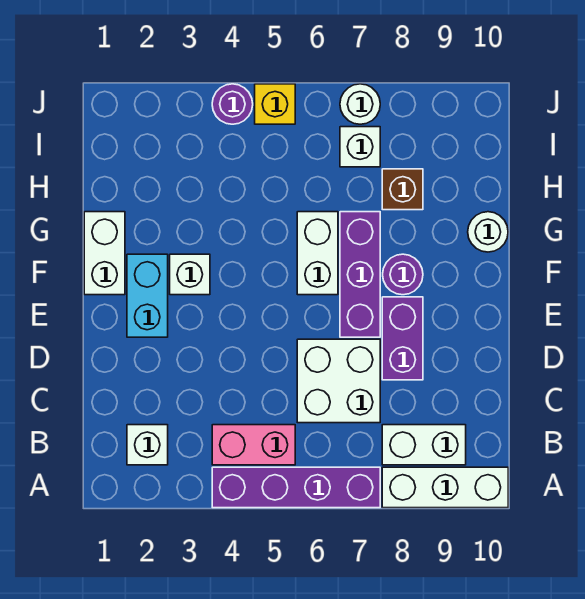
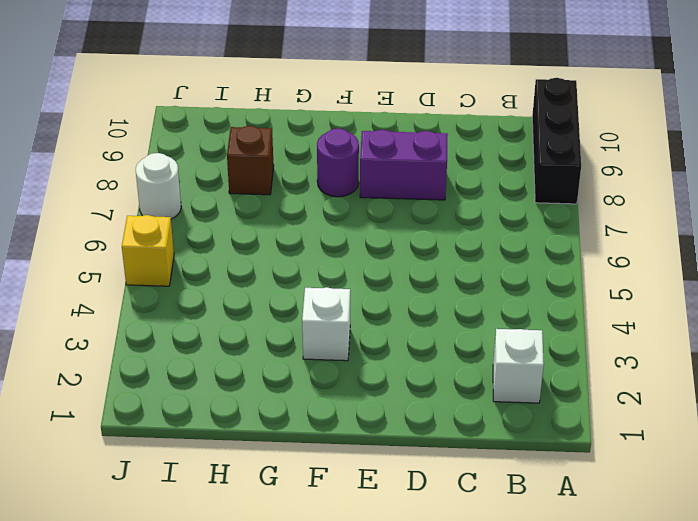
black brick A8:A10 level 1 -> white brick A8:A10 level 1
none -> purple brick A4:A7 level 1
none -> pink brick B4:B5 level 1
none -> white brick B8:B9 level 1

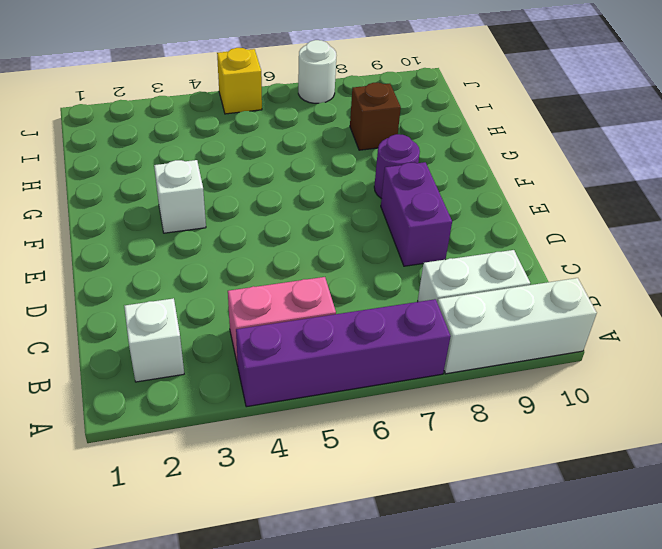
none -> white brick C6:D7 level 1
none -> cyan brick E2:F2 level 1
none -> purple brick E7:G7 level 1

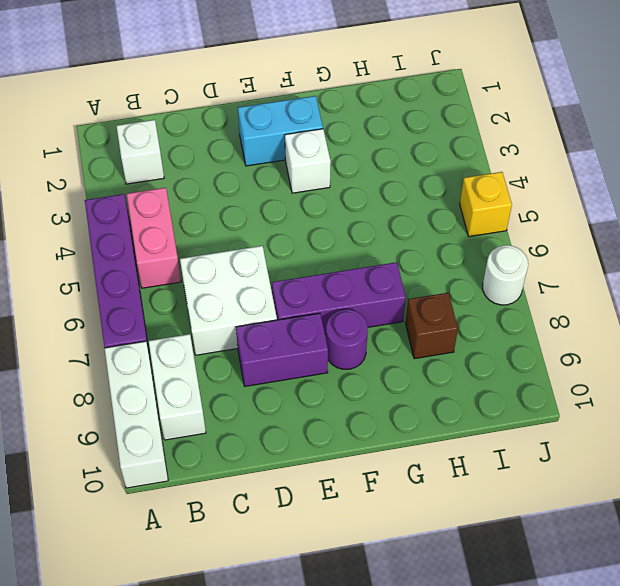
none -> white brick F1:G1 level 1
none -> white brick F6:G6 level 1
none -> white round brick G10 level 1

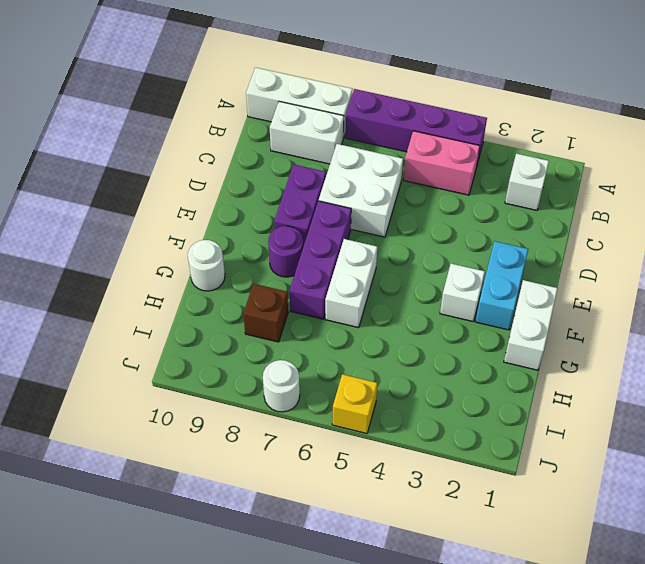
none -> white brick I7 level 1
none -> purple round brick J4 level 1

